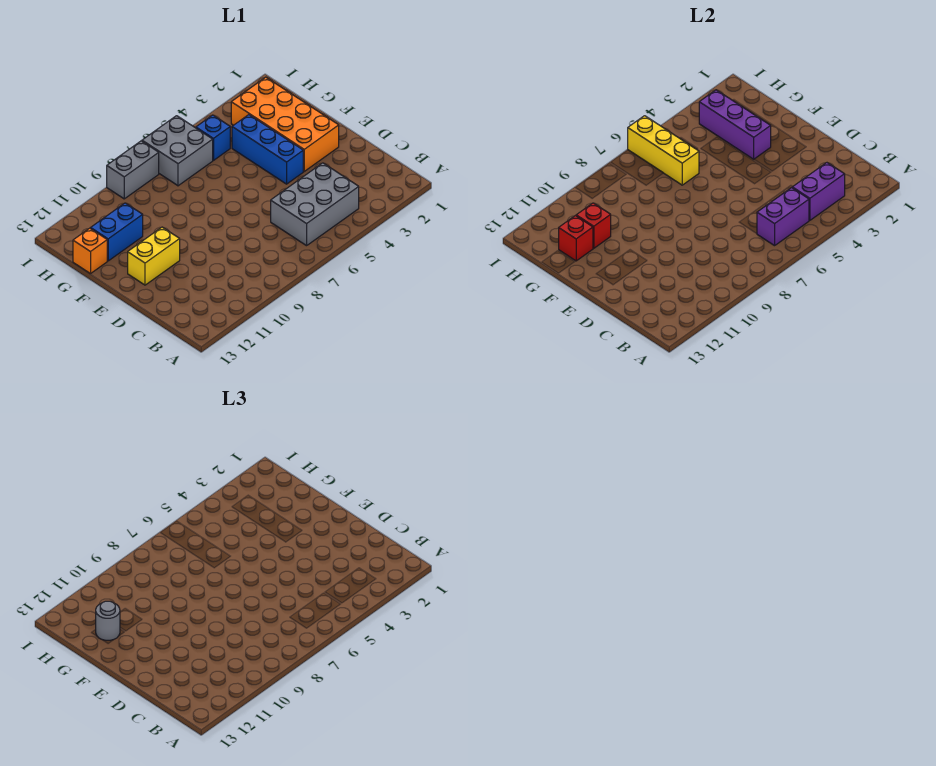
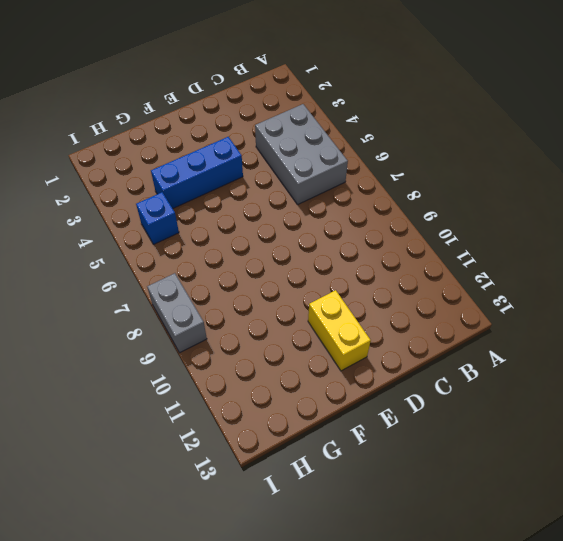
none -> orange brick E2:H3 level 1
none -> blue brick G11:G12 level 1
none -> orange brick G13 level 1

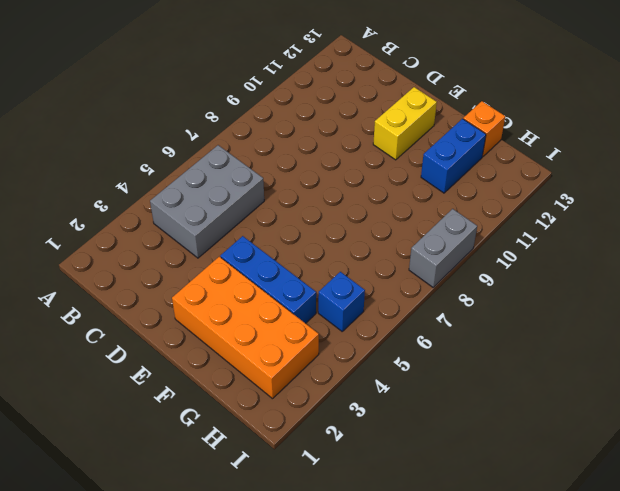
none -> grey brick H6:I7 level 1
none -> purple brick B3:B4 level 2
none -> purple brick B5:B6 level 2

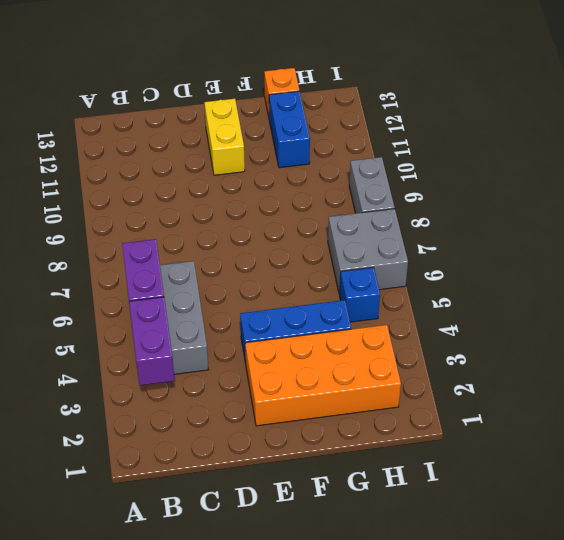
none -> purple brick F3:H3 level 2
none -> yellow brick G6:I6 level 2
none -> red brick G11 level 2

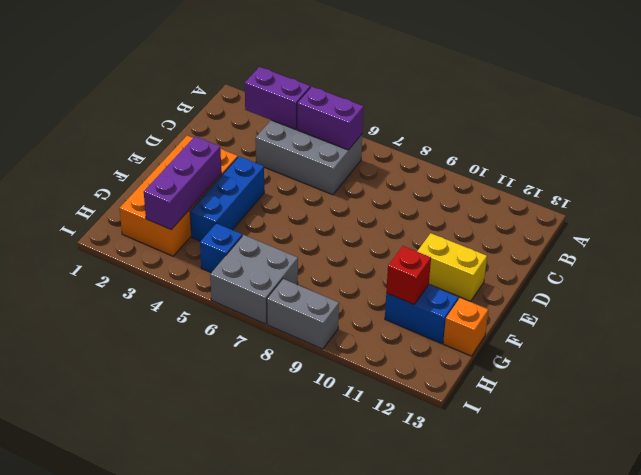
none -> yellow brick G6:I6 level 2
none -> red brick G12 level 2
none -> grey round brick G12 level 3

